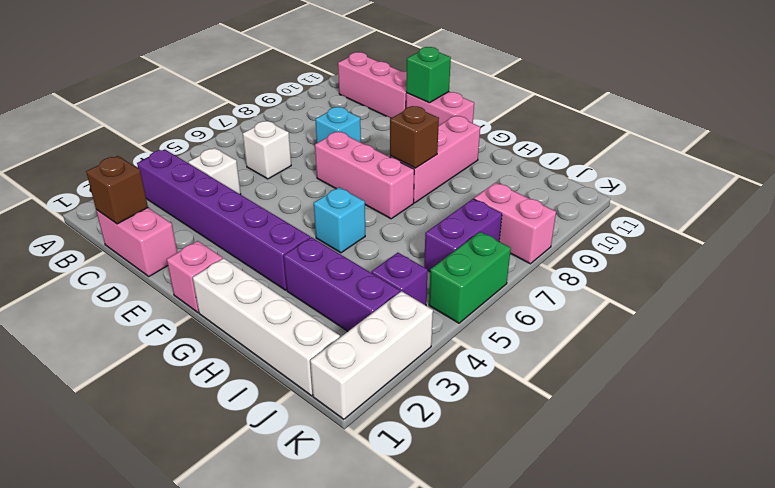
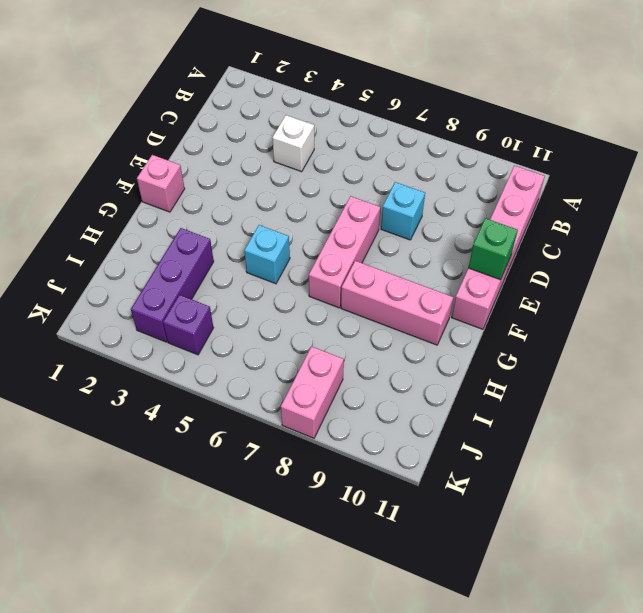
none -> purple brick B3:G3 level 1
none -> pink brick C1:D1 level 1
none -> white brick C6 level 1

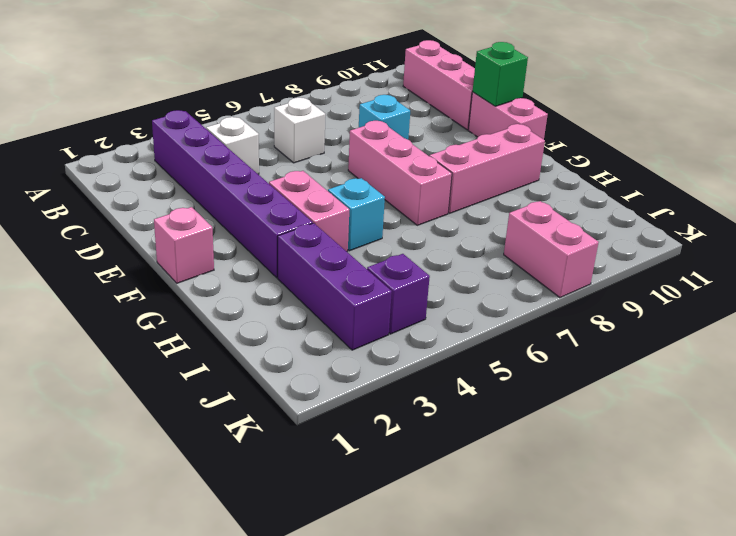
pink brick F4:G4 level 1 -> pink brick C1:D1 level 1
none -> white brick G1:J1 level 1
none -> purple brick J6:J7 level 1
none -> white brick K1:K3 level 1

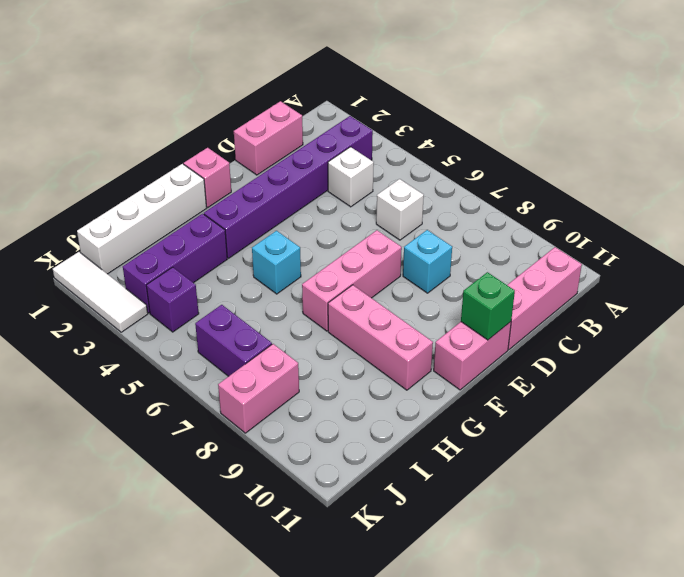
white tile K1:K3 level 1 -> white brick K1:K3 level 1
none -> green brick K5:K6 level 1
none -> brown brick C1 level 2
none -> brown brick G8 level 2

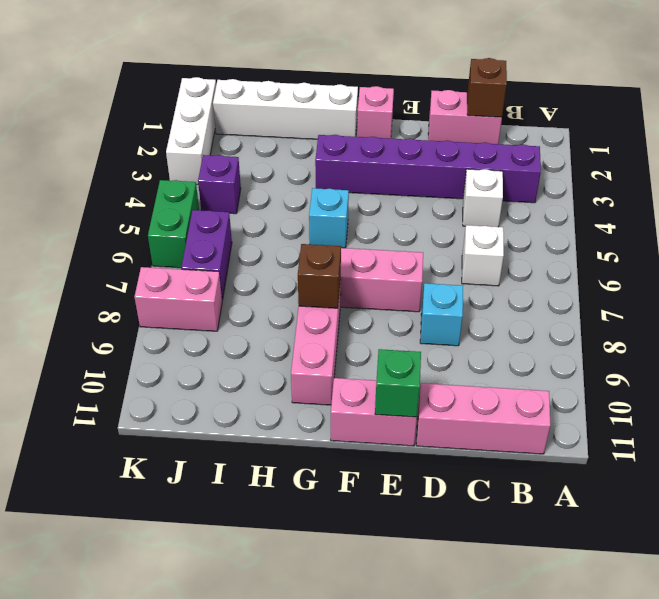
none -> purple brick H3:J3 level 1

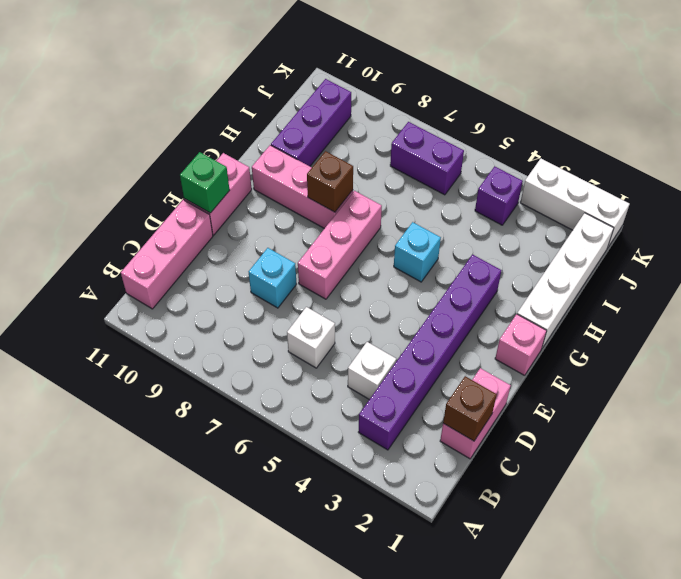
purple brick H10:J10 level 1 -> purple brick H3:J3 level 1
none -> pink brick J8:K8 level 1
none -> green brick K5:K6 level 1

